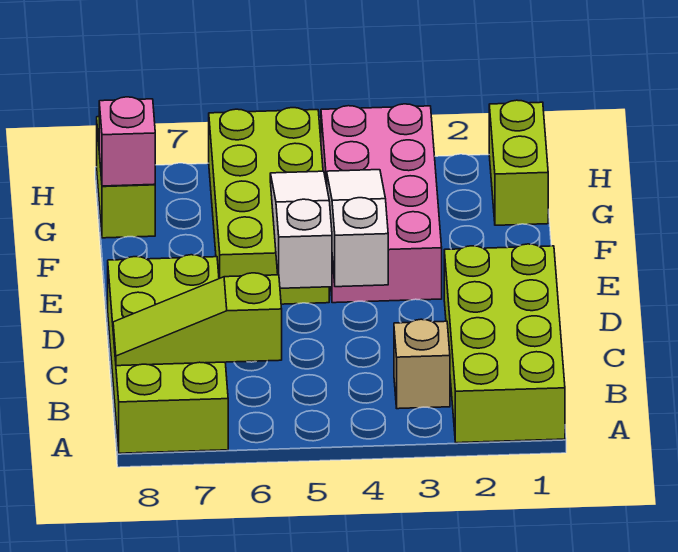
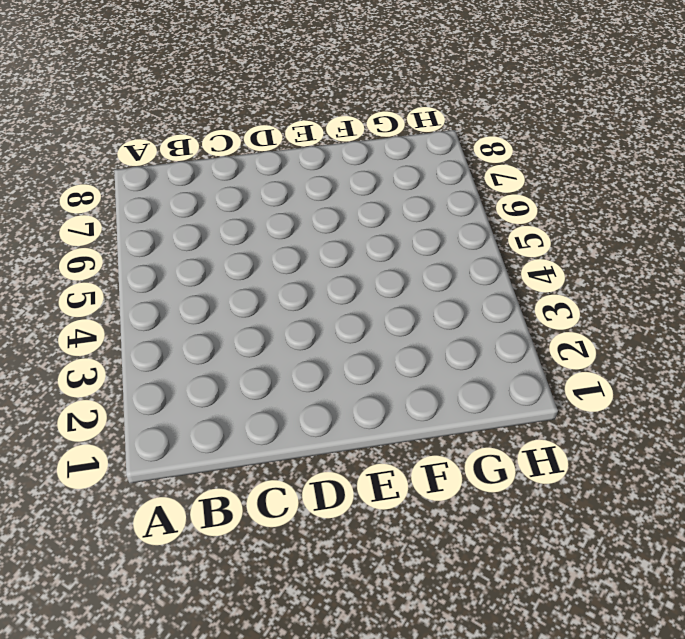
none -> lime brick A1:D2 level 1
none -> lime brick A7:D8 level 1

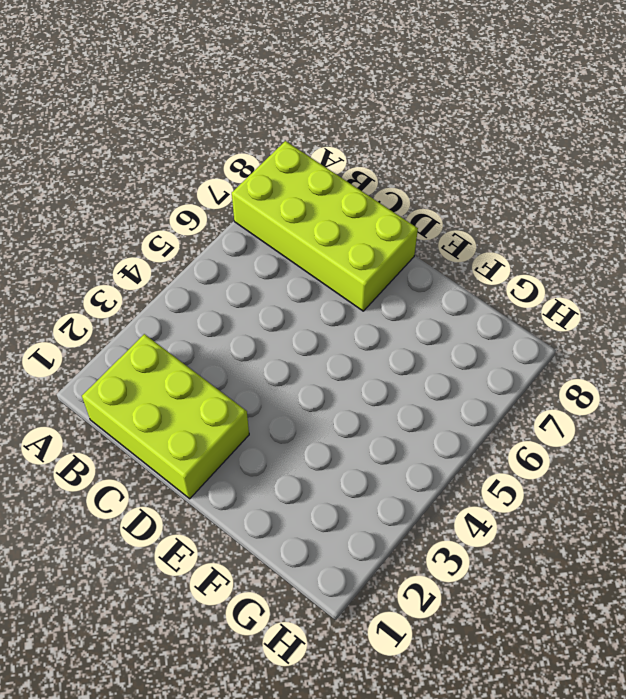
lime brick B1:D2 level 1 -> lime brick A1:D2 level 1
none -> tan brick B3 level 1
none -> pink brick E3:H4 level 1

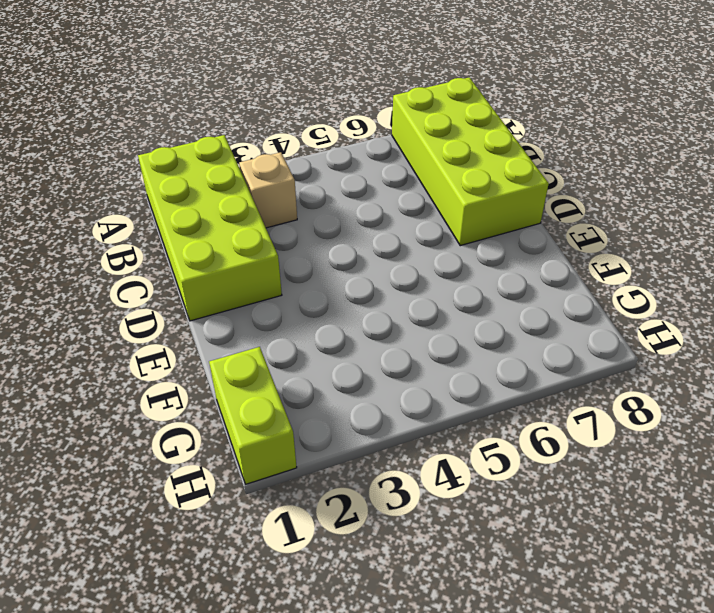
none -> pink brick E3:H4 level 1
none -> lime brick E5:H6 level 1

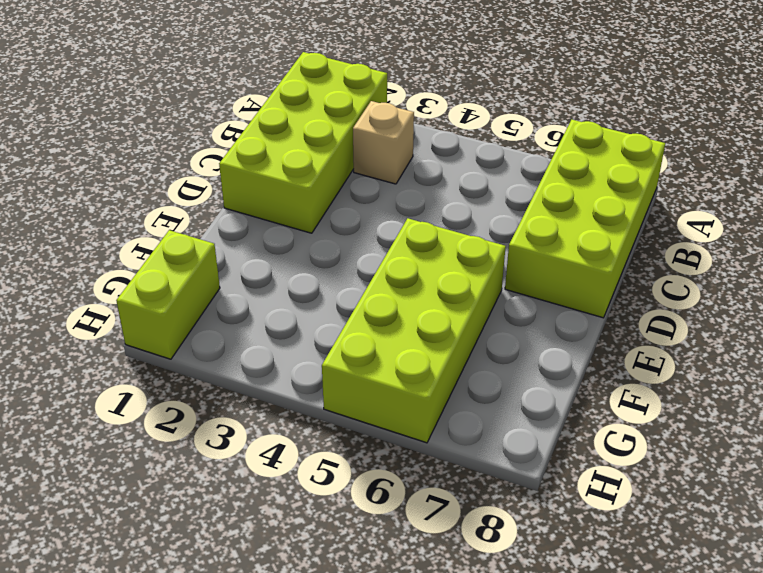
none -> pink brick E3:H4 level 1
none -> lime brick G8:H8 level 1

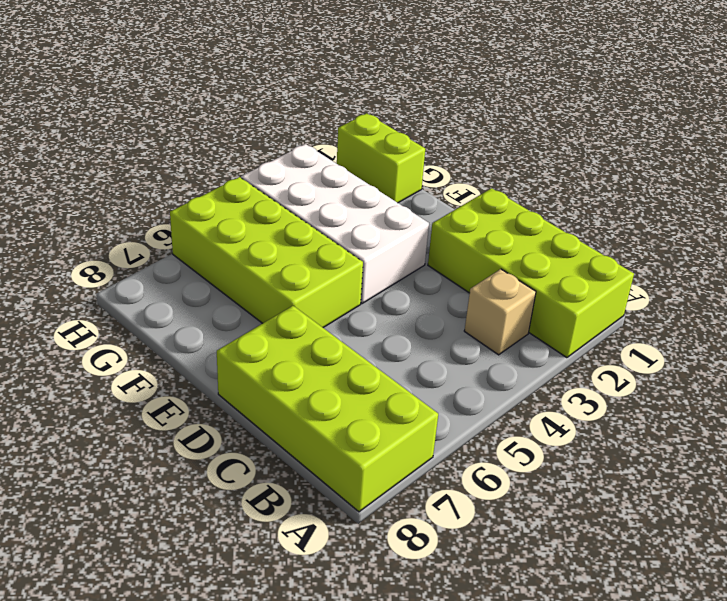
white brick E3:H4 level 1 -> pink brick E3:H4 level 1
none -> lime brick G8:H8 level 1
none -> lime slope B6:B8 level 2 top 6

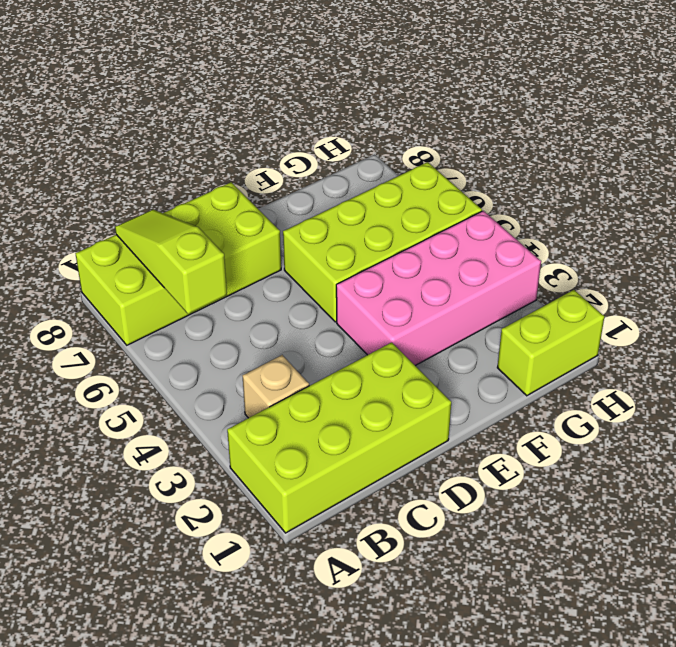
none -> lime brick G8:H8 level 1
none -> white slope D4:F4 level 2 top D

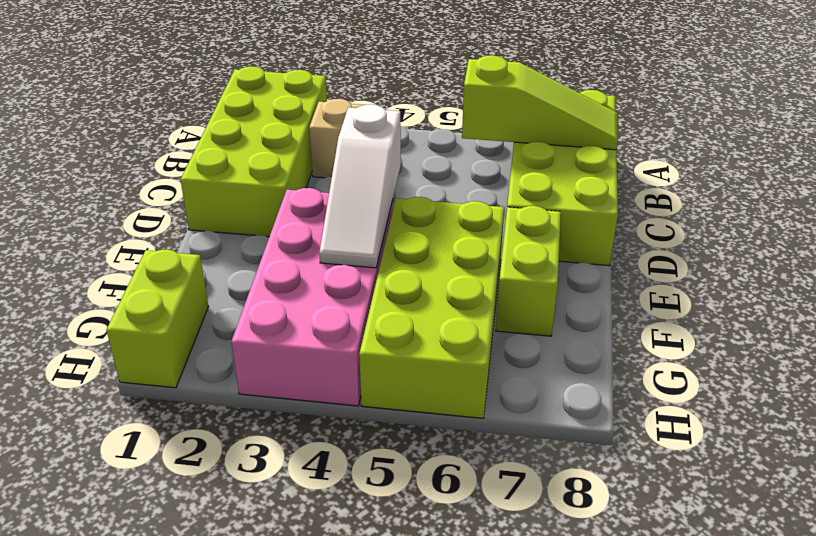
lime brick E7:F7 level 1 -> lime brick G8:H8 level 1
none -> white slope D5:F5 level 2 top D
none -> pink brick G8 level 2

